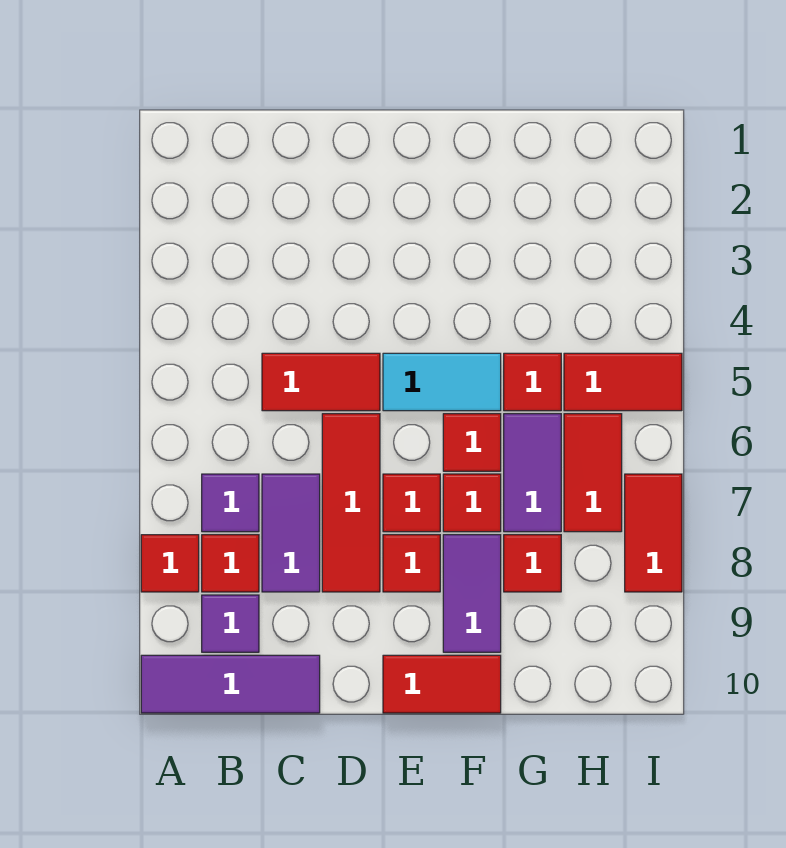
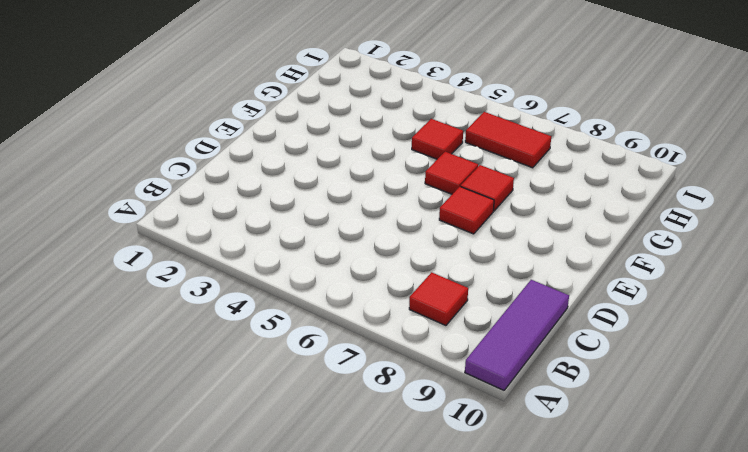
none -> red tile A8 level 1
none -> purple tile B7 level 1
none -> purple tile B9 level 1

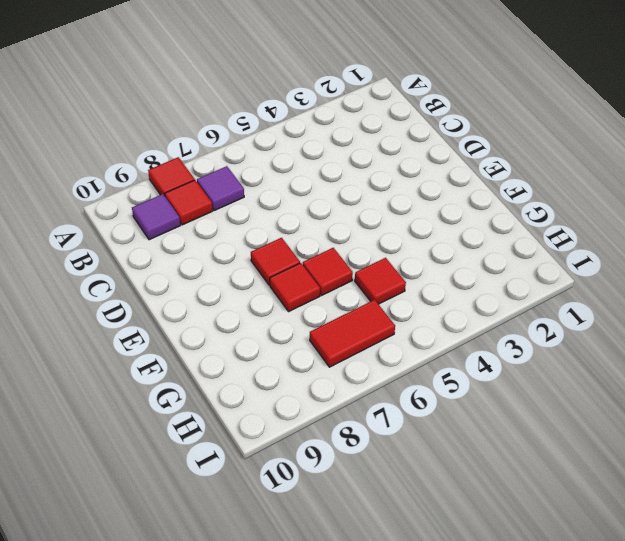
none -> purple tile A10:C10 level 1
none -> red tile C5:D5 level 1
none -> purple tile C7:C8 level 1

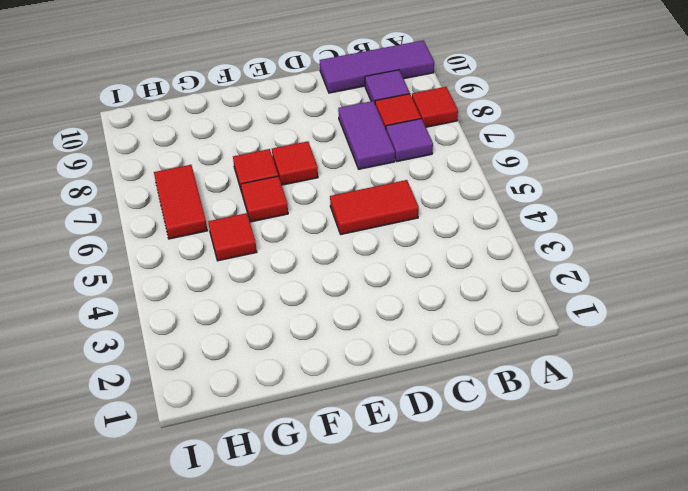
none -> red tile D6:D8 level 1
none -> cyan tile E5:F5 level 1
none -> red tile E8 level 1

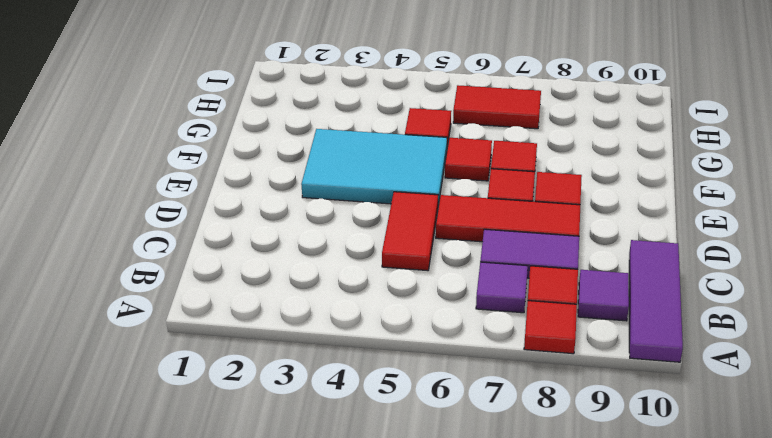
cyan tile E3:F5 level 1 -> cyan tile E5:F5 level 1
none -> red tile E10:F10 level 1
none -> purple tile F8:F9 level 1
none -> purple tile G6:G7 level 1

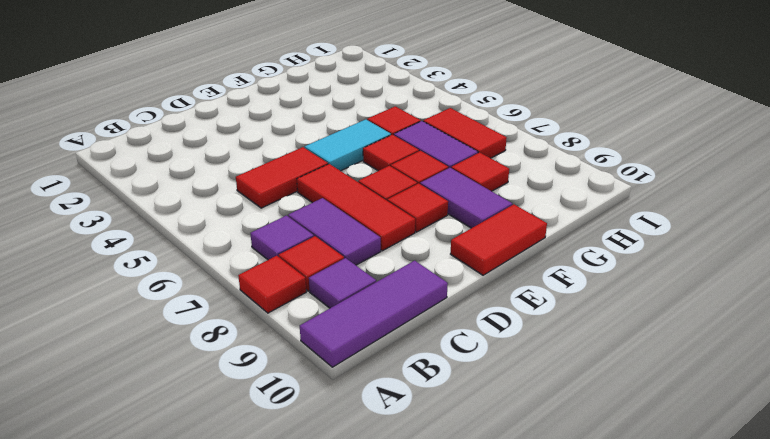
none -> red tile H5:I5 level 1
none -> red tile I7:I8 level 1

